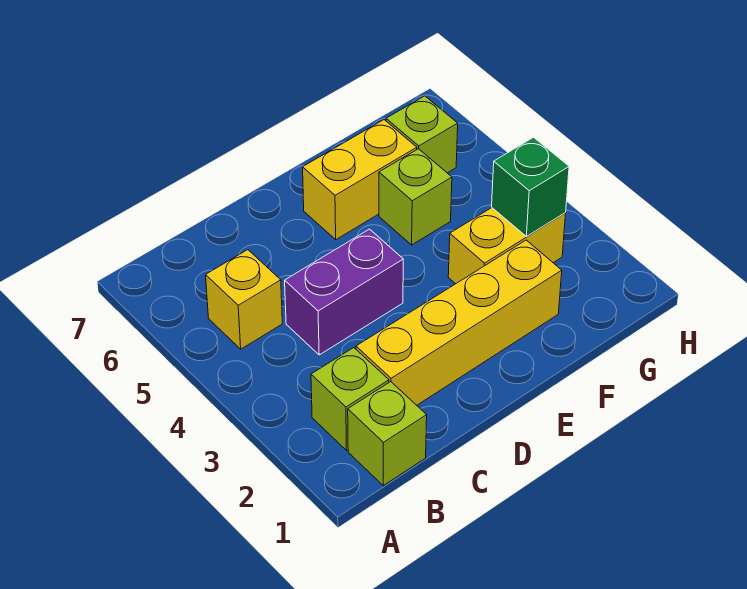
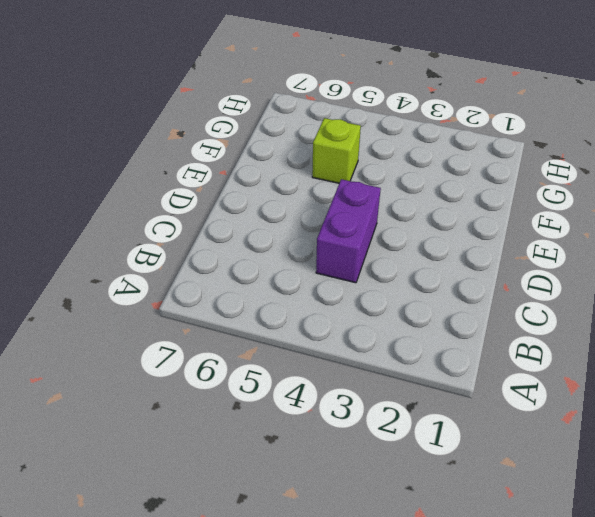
none -> lime brick B1 level 1
none -> lime brick B2 level 1

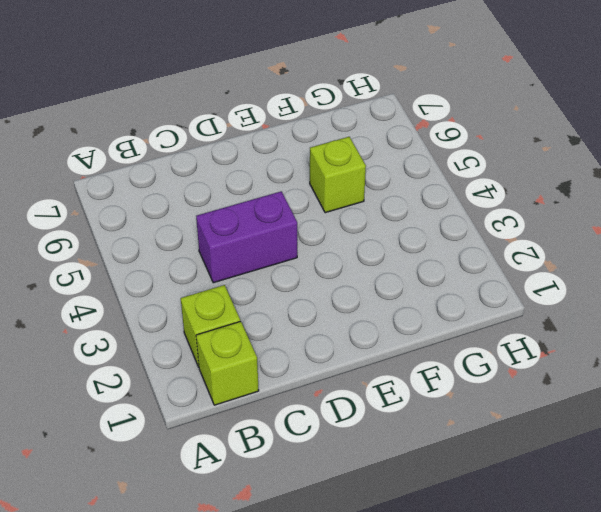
none -> yellow brick B5 level 1
none -> yellow brick C2:F2 level 1

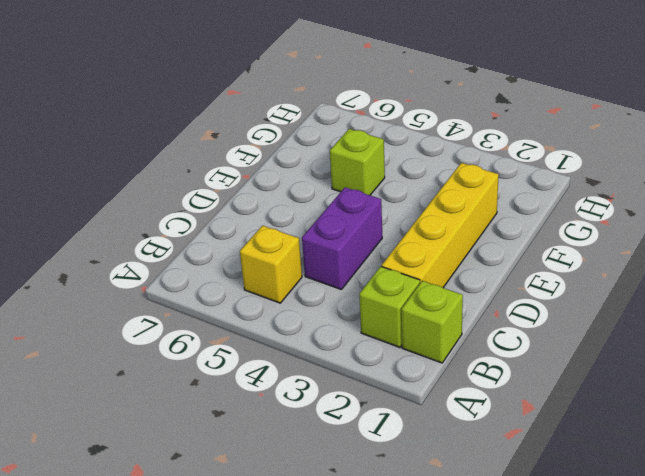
none -> yellow brick E6:F6 level 1
none -> yellow brick F3:G3 level 1

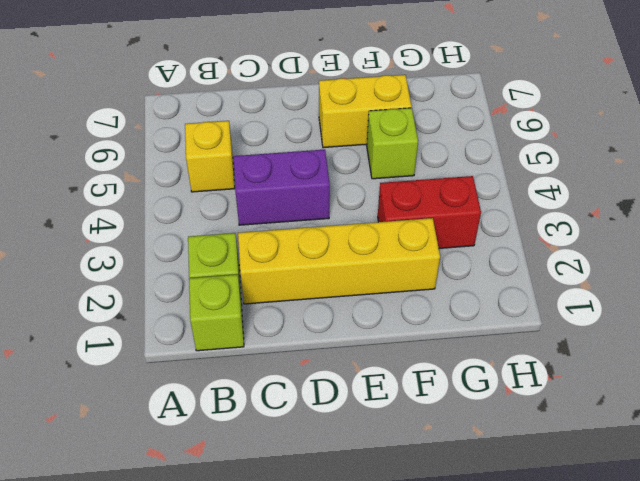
red brick F3:G3 level 1 -> yellow brick F3:G3 level 1
none -> lime brick G6 level 1
none -> green brick G3 level 2

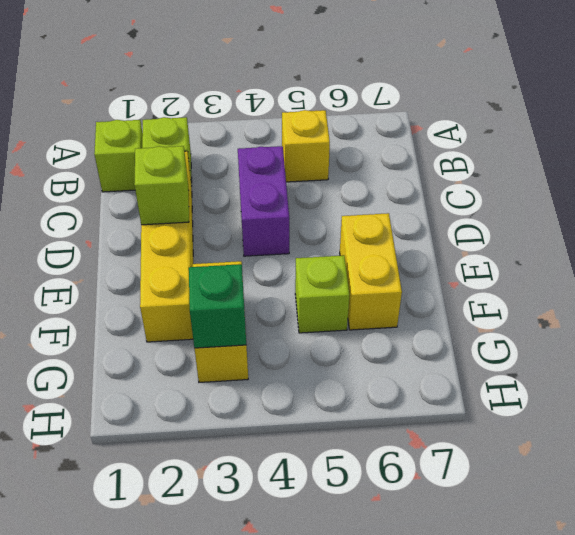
lime brick D2 level 2 -> lime brick G6 level 1

